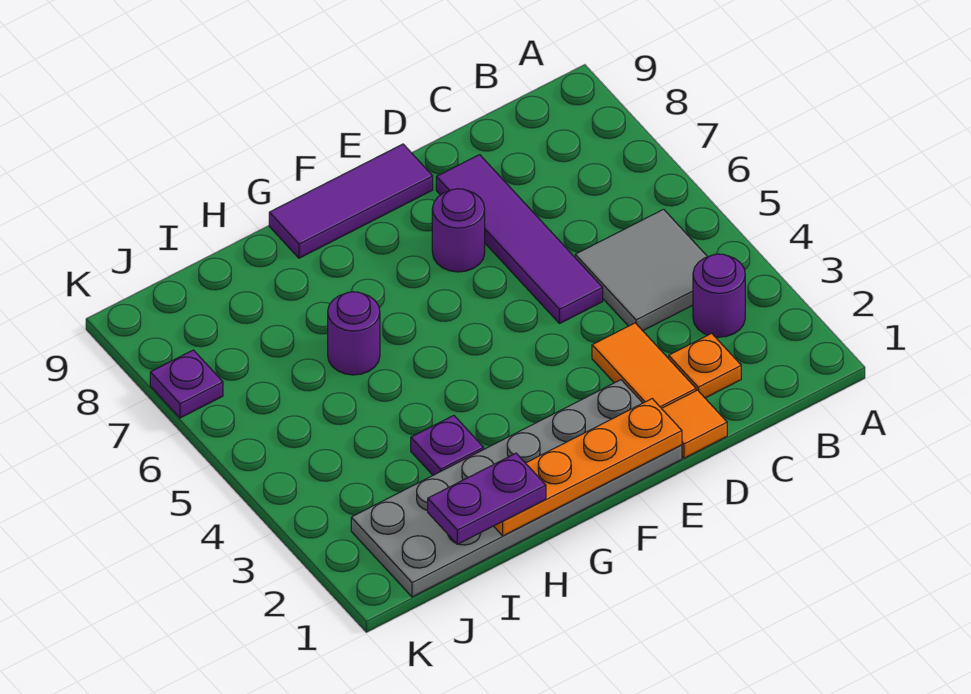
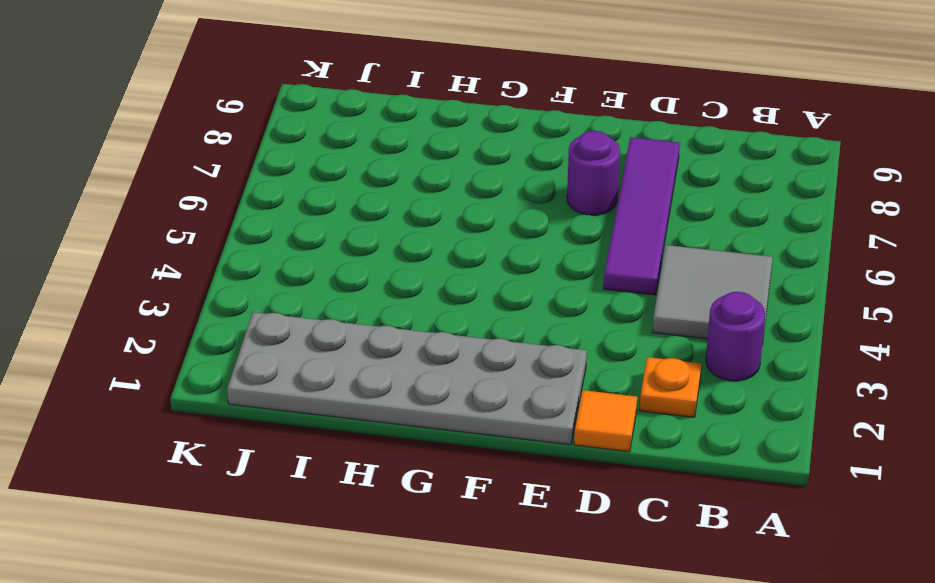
none -> orange tile D2:D3 level 1
none -> purple tile E9:G9 level 1
none -> purple plate H3 level 1

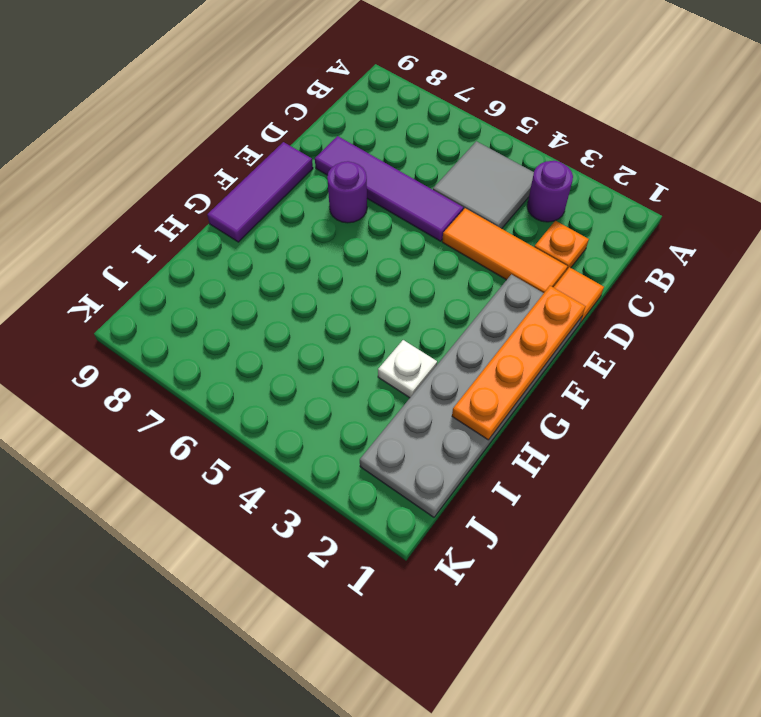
orange tile D2:D4 level 1 -> orange tile D2:D3 level 1
white plate H3 level 1 -> purple plate H3 level 1
none -> purple round brick H6 level 1
none -> purple plate K7 level 1
none -> purple plate H1:I1 level 3

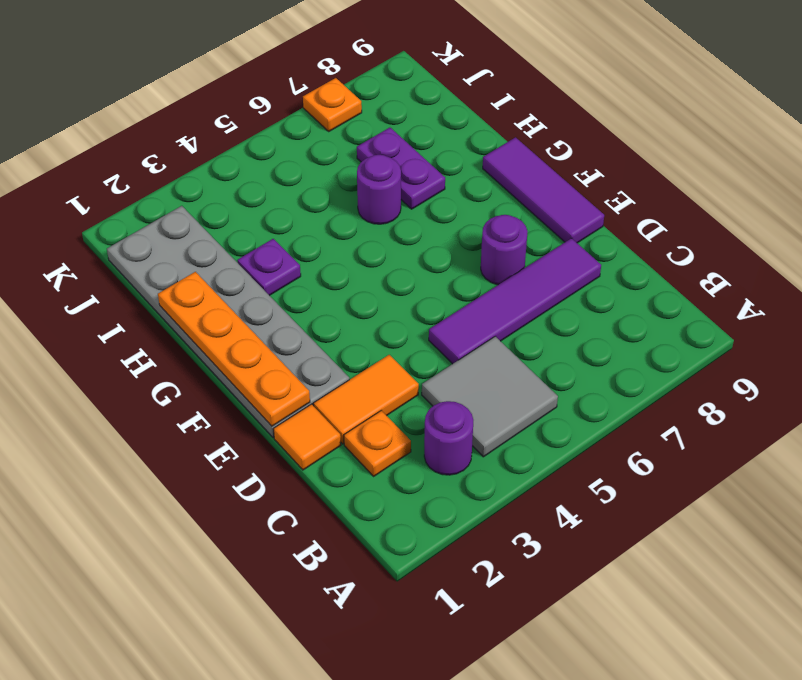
purple plate H7:I7 level 1 -> purple plate H1:I1 level 3
orange plate K7 level 1 -> purple plate K7 level 1

